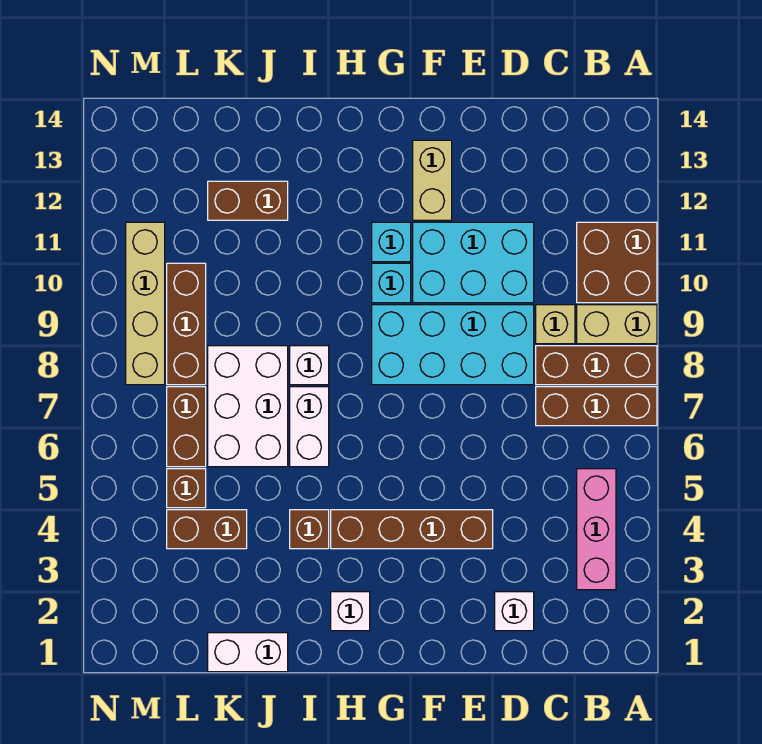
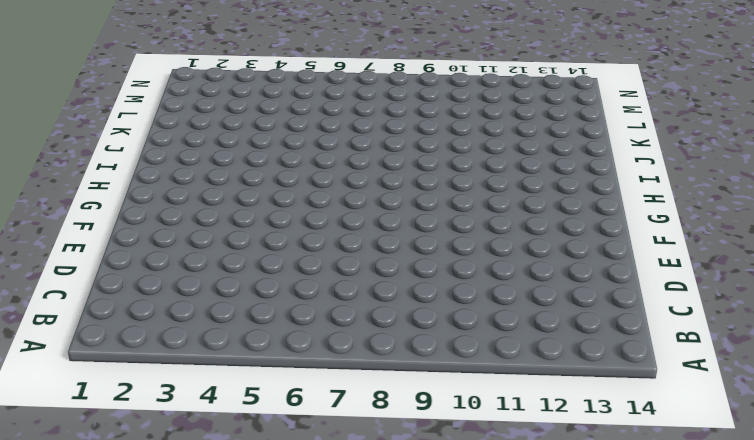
none -> brown brick A7:C7 level 1
none -> brown brick A8:C8 level 1
none -> tan brick A9:B9 level 1

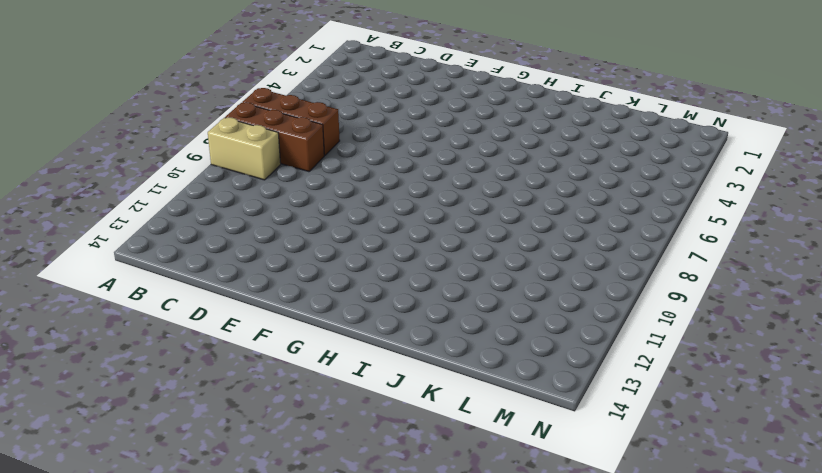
none -> brown brick A10:B11 level 1
none -> pink brick B3:B5 level 1
none -> tan brick C9 level 1

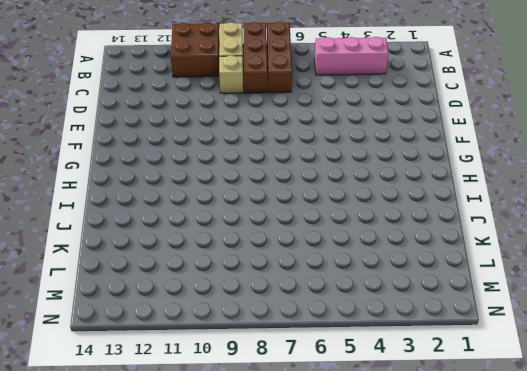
none -> white brick D2 level 1
none -> cyan brick D8:G9 level 1
none -> cyan brick D10:F11 level 1

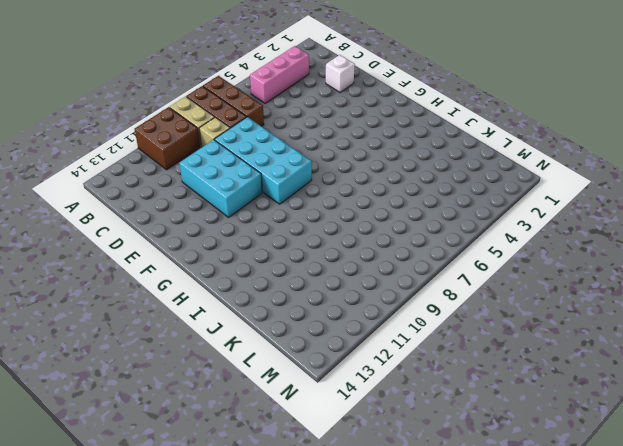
none -> brown brick E4:H4 level 1
none -> tan brick F12:F13 level 1
none -> cyan brick G10 level 1

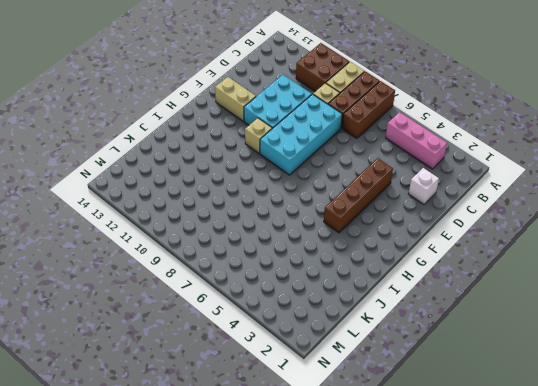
tan brick G10 level 1 -> cyan brick G10 level 1
none -> cyan brick G11 level 1
none -> white brick H2 level 1
none -> brown brick I4 level 1

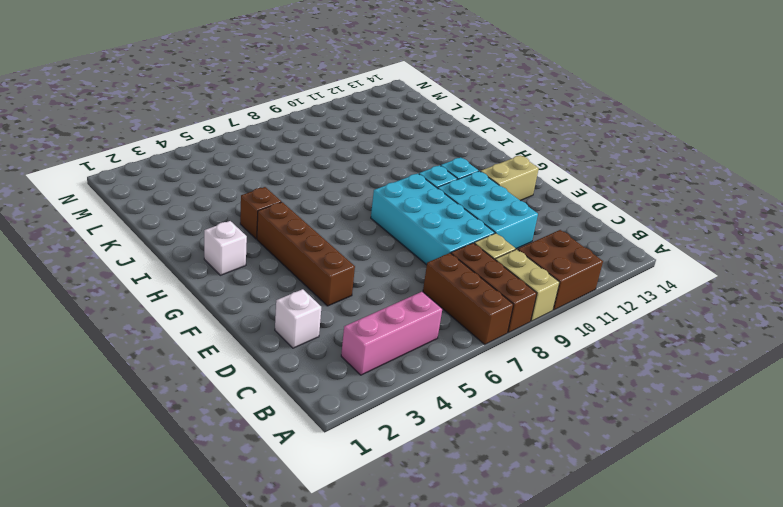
none -> white brick I6:I7 level 1
none -> white brick I8 level 1
none -> white brick J1:K1 level 1

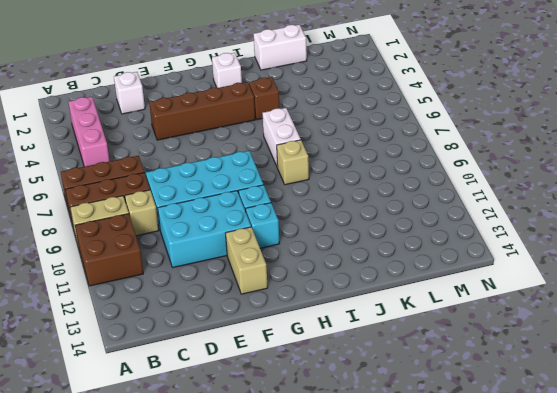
tan brick I8 level 1 -> white brick I8 level 1
none -> white brick J6:K8 level 1
none -> brown brick J12:K12 level 1
none -> brown brick K4:L4 level 1

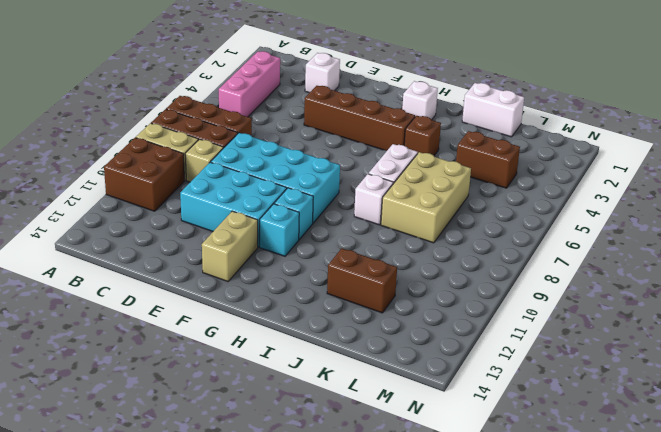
tan brick J6:K8 level 1 -> white brick J6:K8 level 1
none -> brown brick L5 level 1
none -> brown brick L6:L7 level 1
none -> brown brick L8:L10 level 1

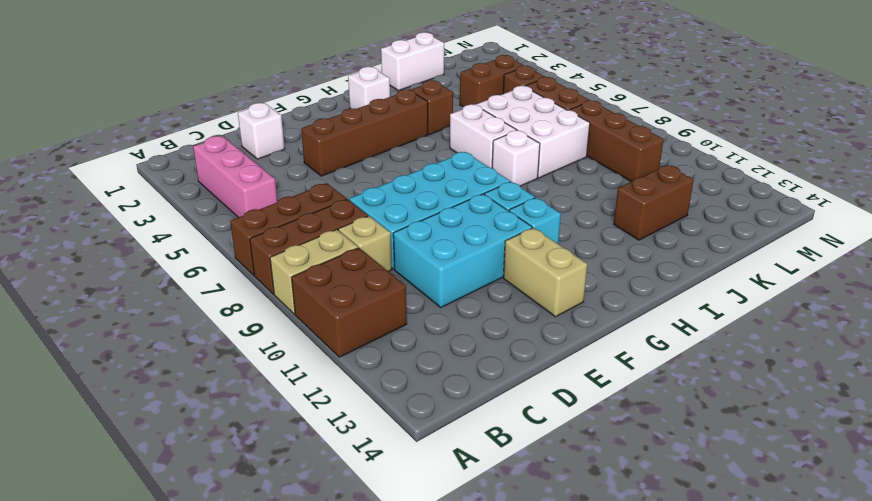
none -> tan brick M8:M11 level 1

